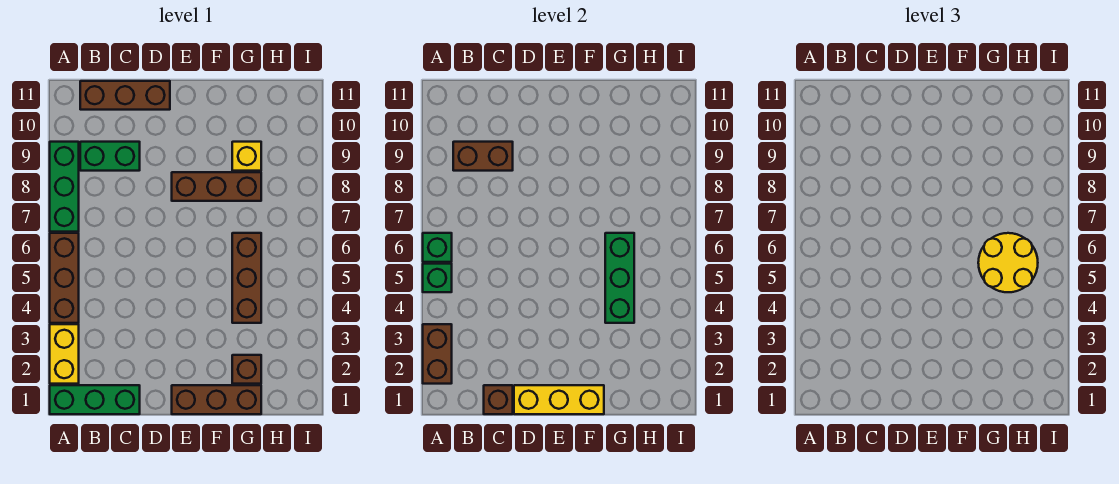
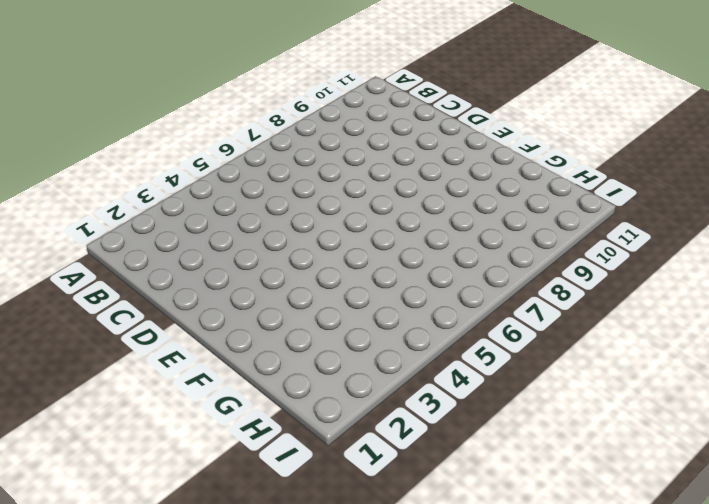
none -> green brick A1:C1 level 1
none -> yellow brick A2:A3 level 1
none -> brown brick A4:A6 level 1

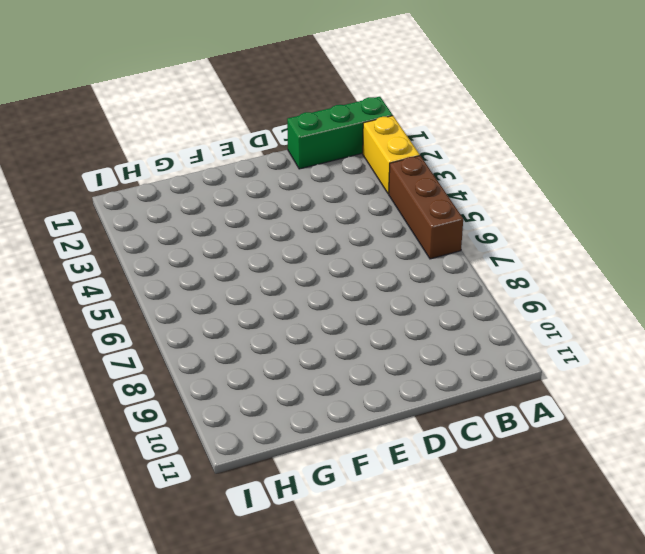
none -> green brick A7:A9 level 1
none -> green brick B9:C9 level 1
none -> brown brick B11:D11 level 1

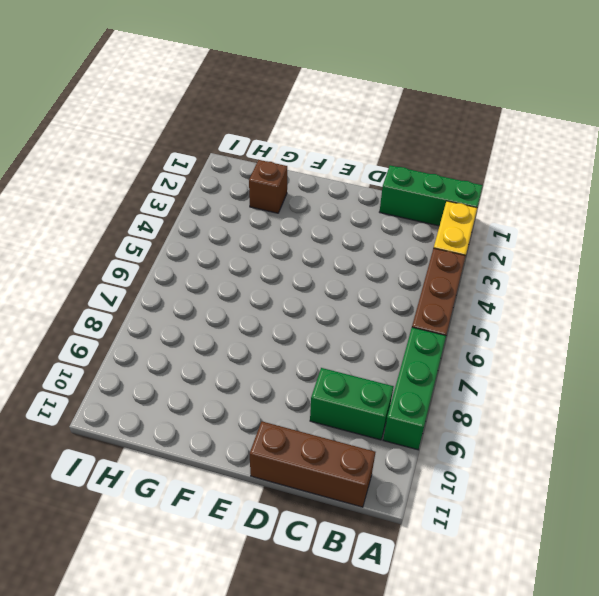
none -> brown brick E1:G1 level 1
none -> brown brick E8:G8 level 1
none -> brown brick G4:G6 level 1

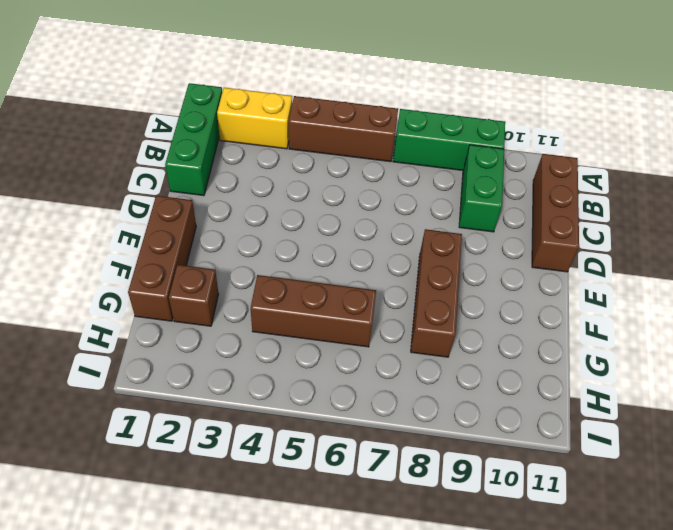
none -> yellow brick G9 level 1
none -> brown brick A2:A3 level 2
none -> green brick A5 level 2

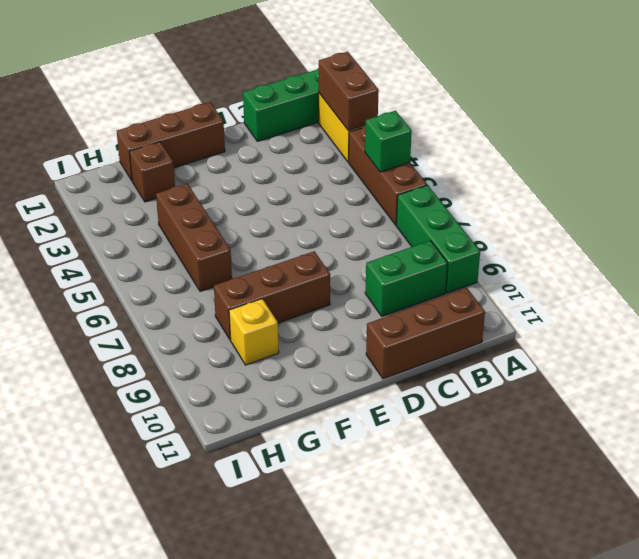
none -> green brick A6 level 2
none -> brown brick B9:C9 level 2
none -> brown brick C1 level 2

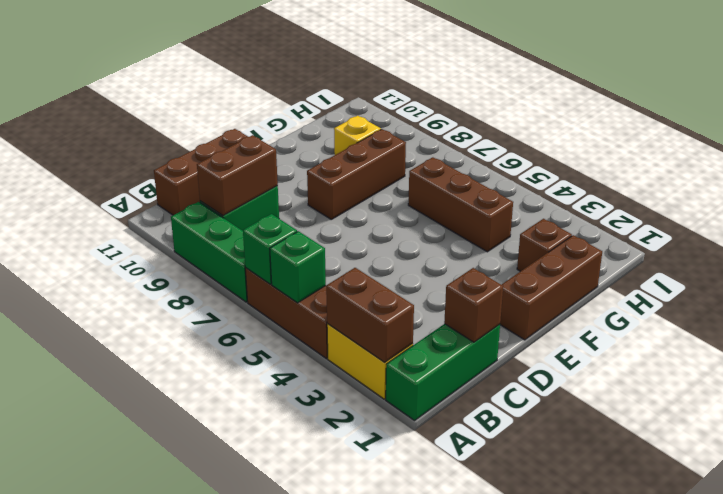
none -> yellow brick D1:F1 level 2
none -> green brick G4:G6 level 2
none -> yellow round brick G5:H6 level 3

